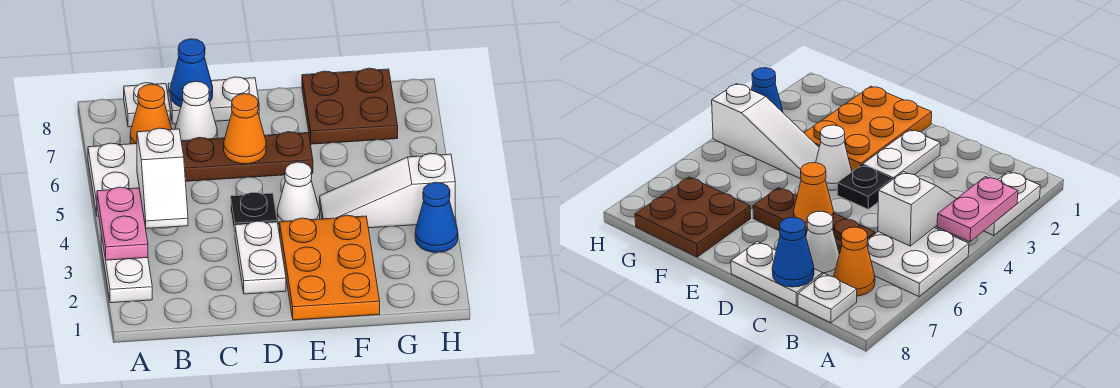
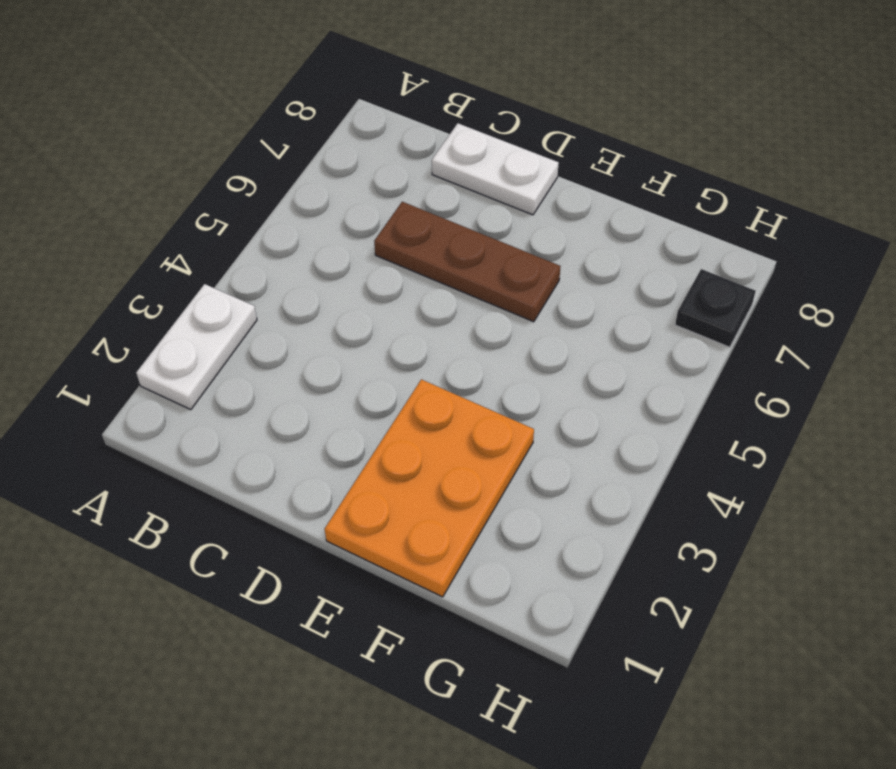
black plate H7 level 1 -> black plate D4 level 1
none -> white plate A5:B6 level 1
none -> orange cone B7 level 1
none -> white plate B8 level 1

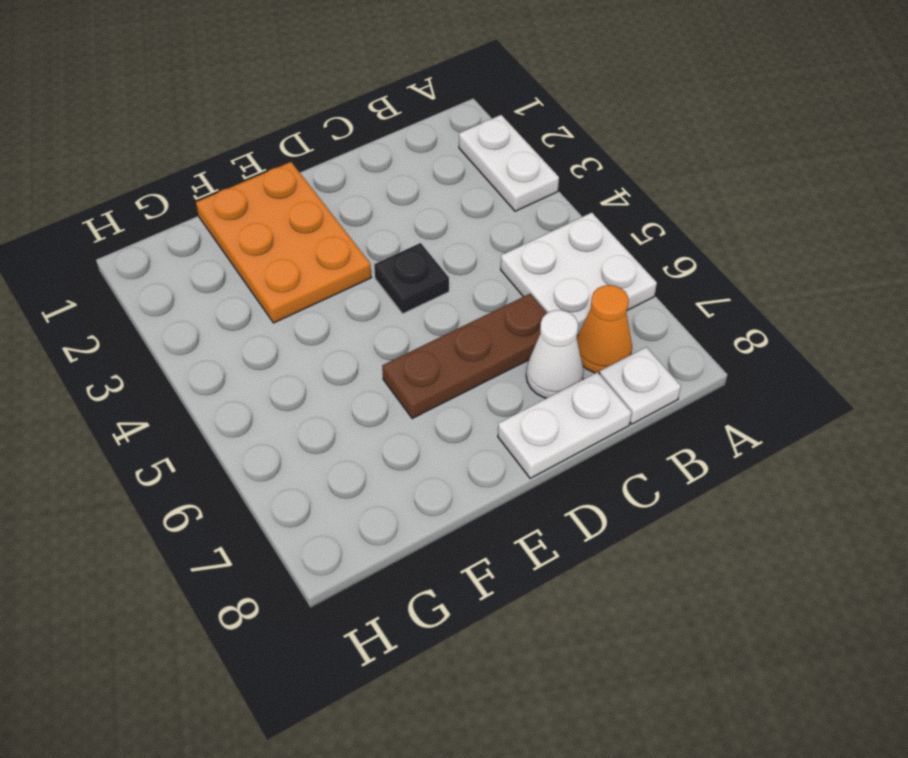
none -> white plate D2:D3 level 1
none -> white cone E4 level 1
none -> white slope F4:H4 level 1 top H

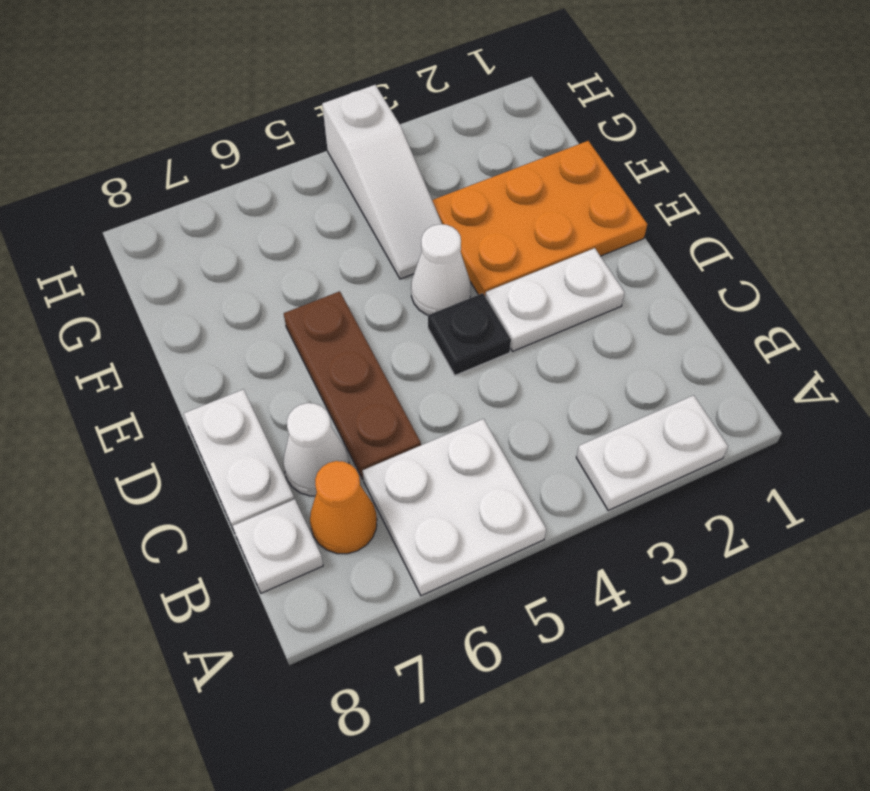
none -> brown plate F7:G8 level 1
none -> blue cone H3 level 1
none -> pink plate A3:A4 level 2

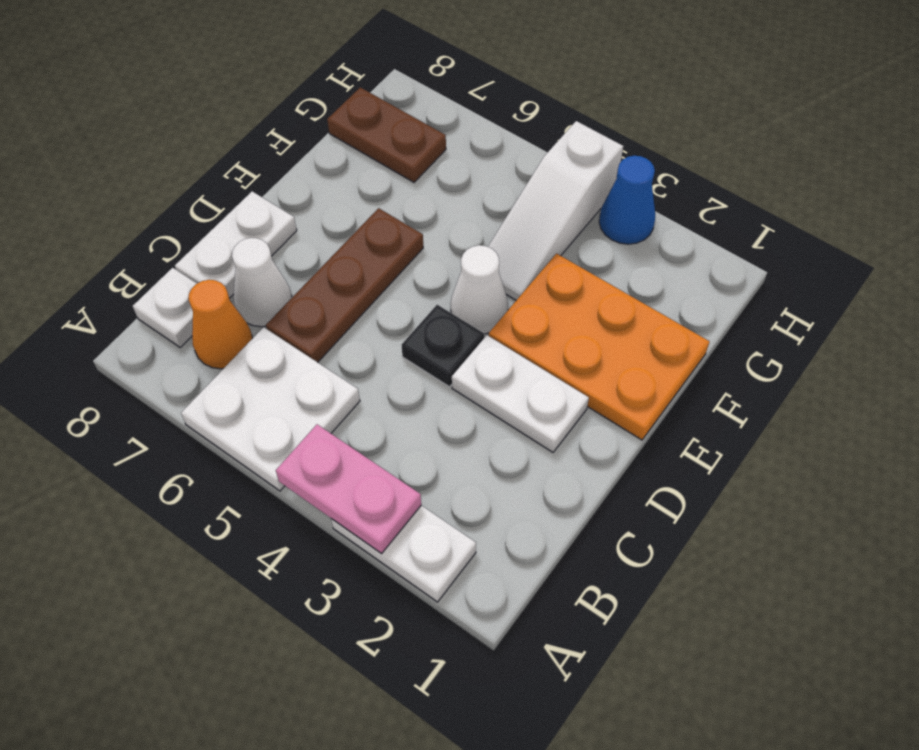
brown plate G7:G8 level 1 -> brown plate F7:G8 level 1
none -> white slope B4:B5 level 2 top 5
none -> blue cone C8 level 2
none -> orange cone D6 level 2

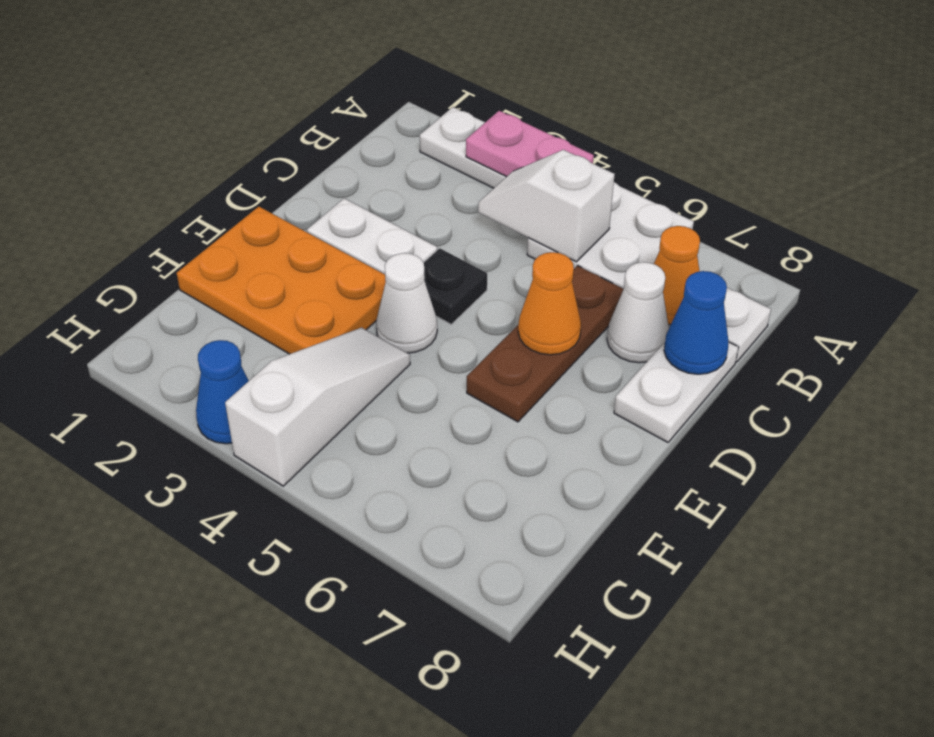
none -> brown plate F7:G8 level 1

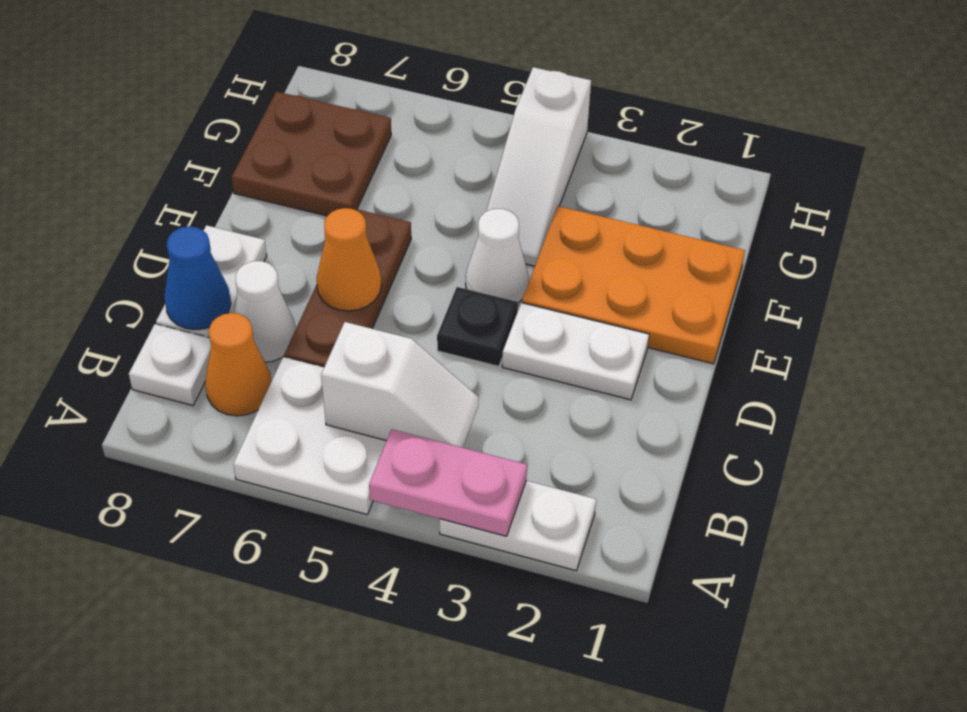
none -> blue cone H3 level 1

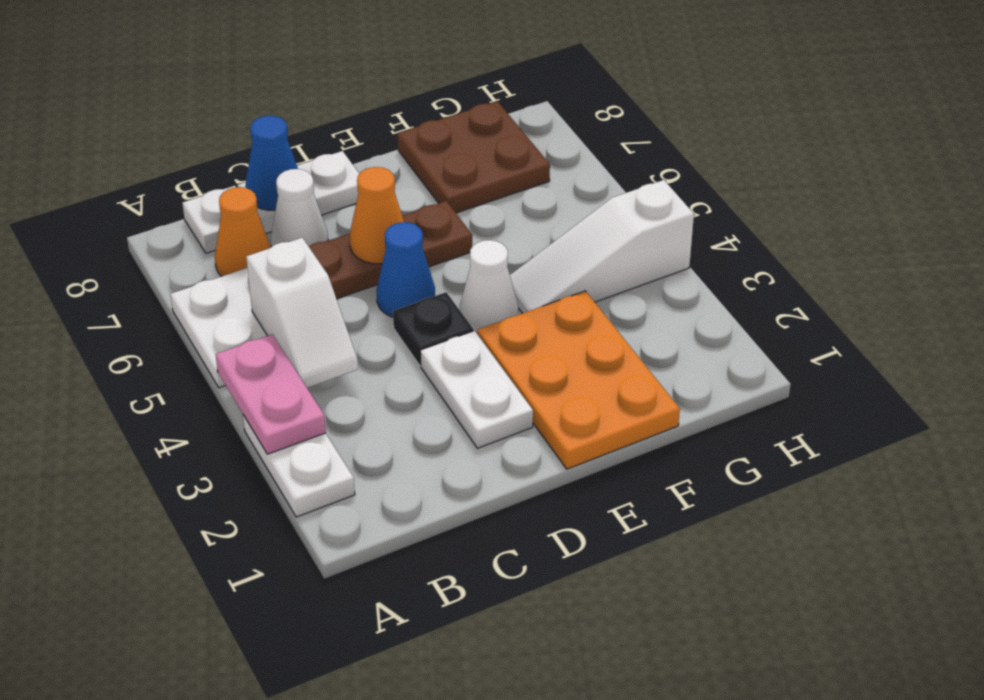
blue cone D5 level 1 -> blue cone H3 level 1

